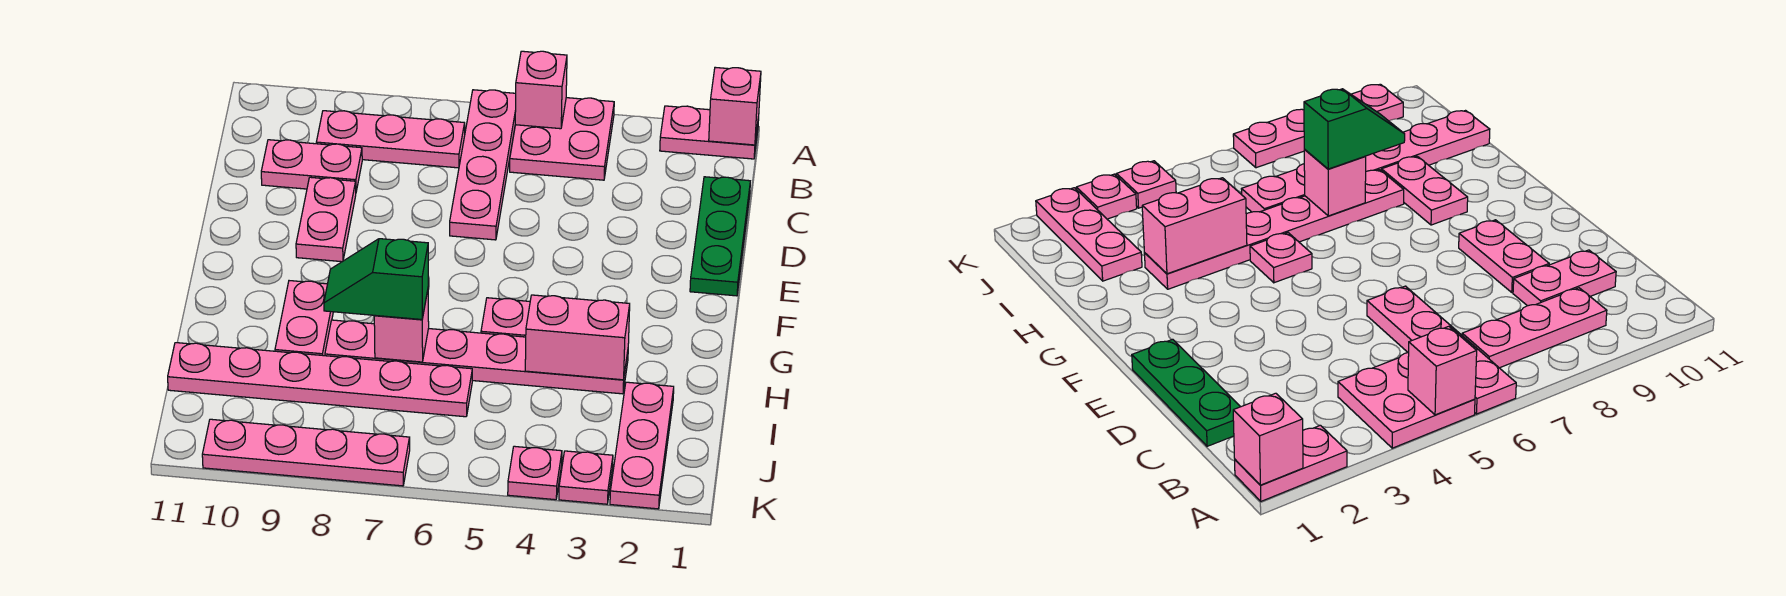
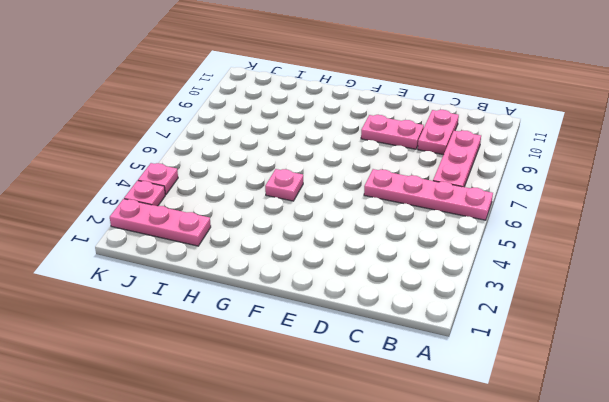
none -> pink plate A1:A2 level 1
none -> pink plate A4:B5 level 1
none -> green plate C1:E1 level 1

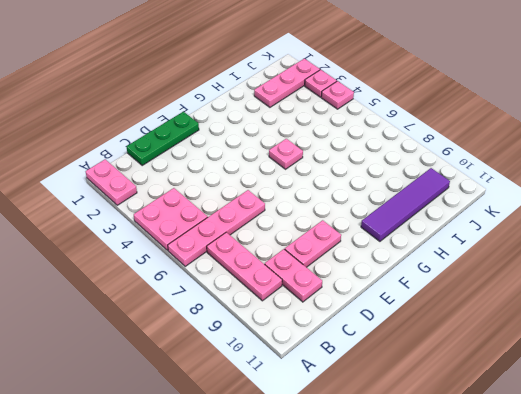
purple tile G10:J10 level 1 -> pink plate I6:I11 level 1
none -> pink plate G9:H9 level 1
none -> pink plate H3:H8 level 1
none -> pink plate K7:K10 level 1

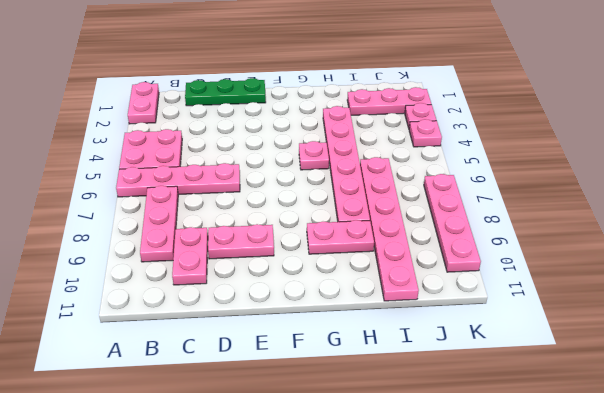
none -> pink brick A1 level 2
none -> pink brick A5 level 2
none -> pink brick H3:H4 level 2

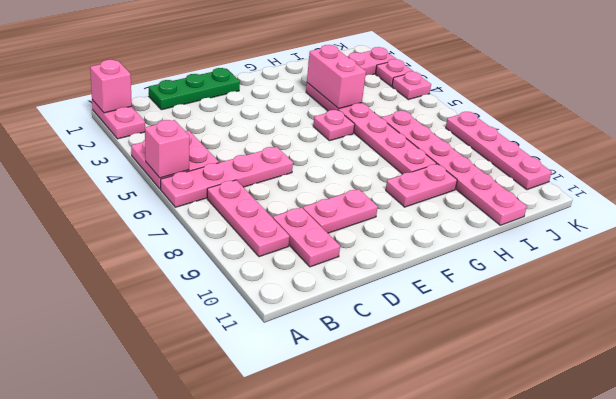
none -> pink brick H7 level 2
none -> green slope H7:H8 level 3 top 7

